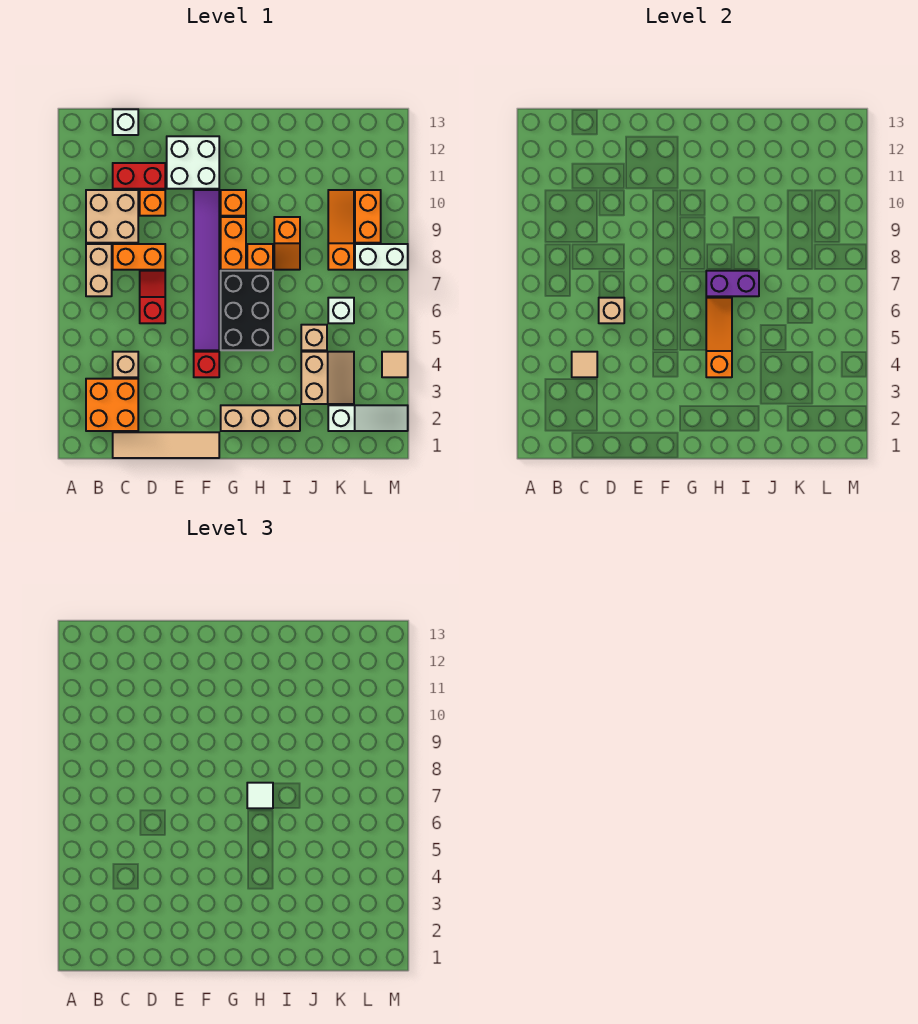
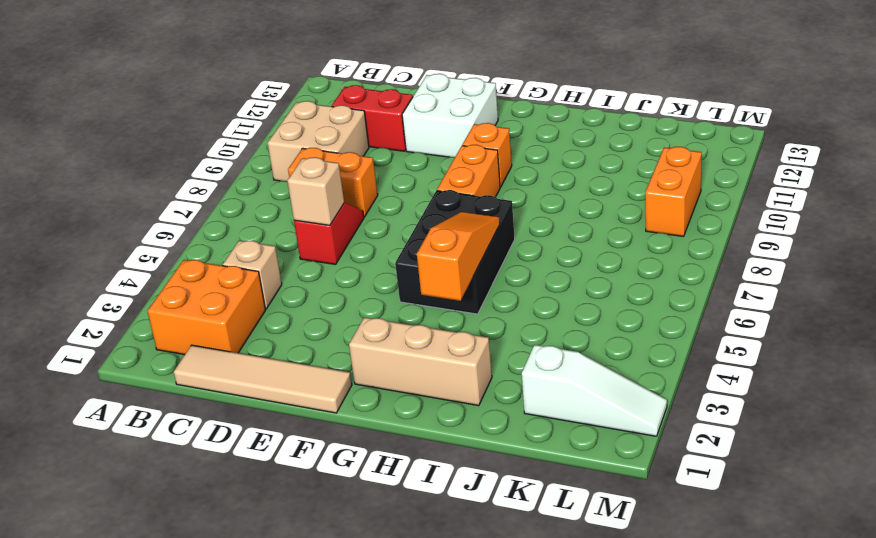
none -> tan brick B7:B8 level 1
none -> white brick C13 level 1
none -> orange brick D10 level 1
none -> red brick F4 level 1

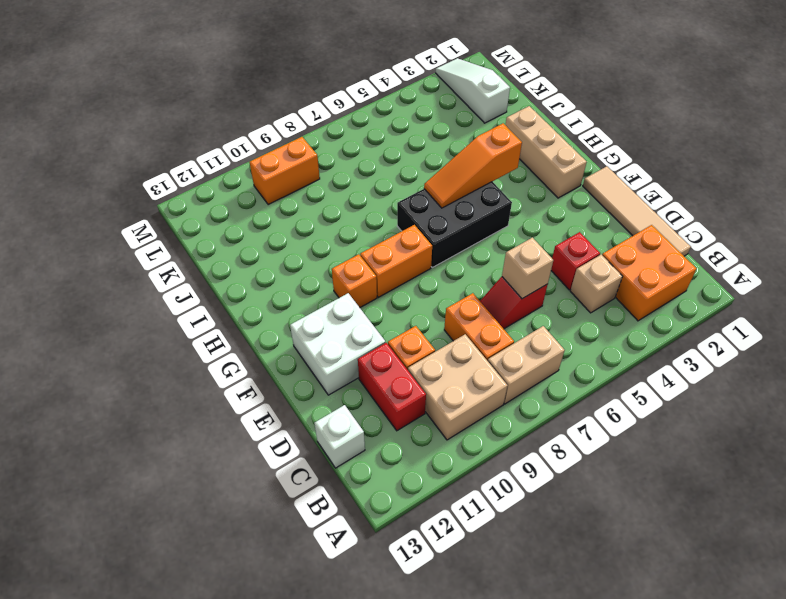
red brick D4 level 1 -> red brick F4 level 1
none -> purple tile F5:F10 level 1
none -> orange brick H8 level 1
none -> orange slope I8:I9 level 1 top 9
none -> tan slope J3:K4 level 1 top J

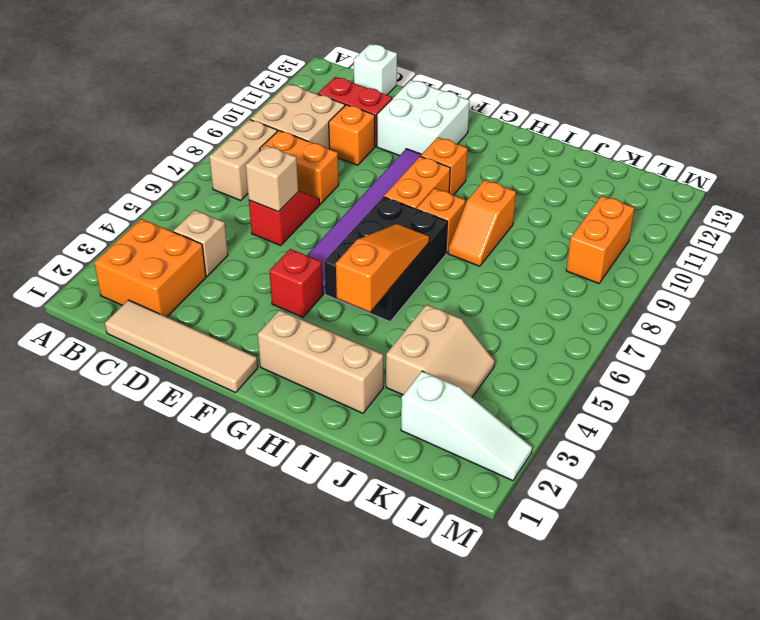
none -> tan brick J5 level 1
none -> white brick K6 level 1
none -> orange slope K8:K10 level 1 top 8
none -> white brick L8:M8 level 1

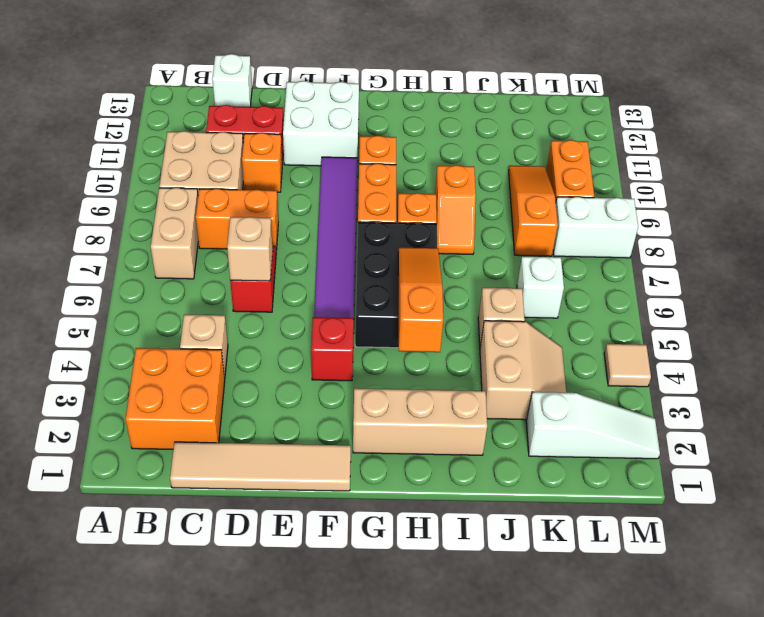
none -> tan tile C4 level 2
none -> purple brick H7:I7 level 2
none -> white tile H7 level 3

